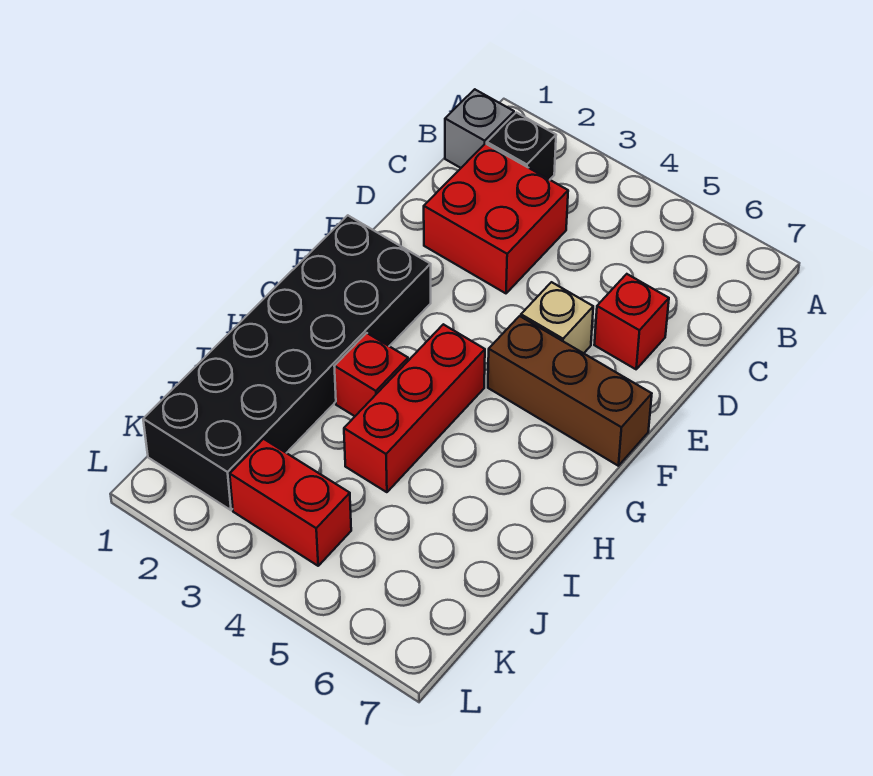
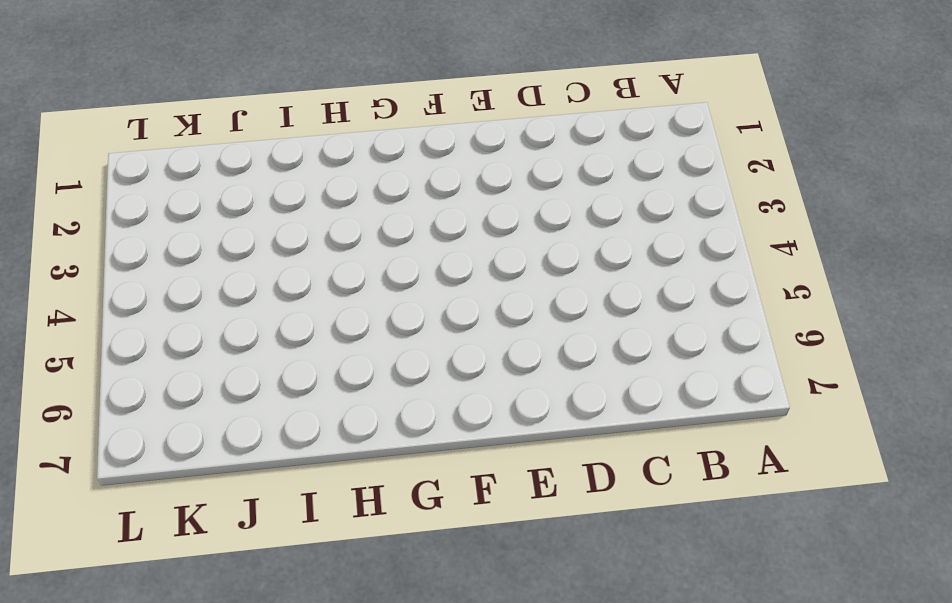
none -> grey brick B1 level 1
none -> black brick B2 level 1

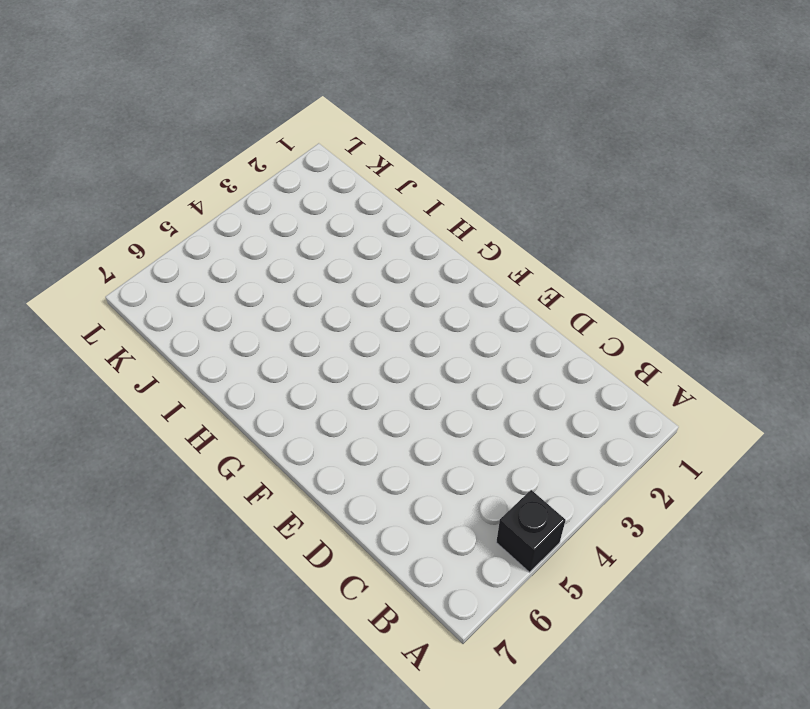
black brick A5 level 1 -> black brick B2 level 1
none -> grey brick B1 level 1
none -> red brick C2:D3 level 1

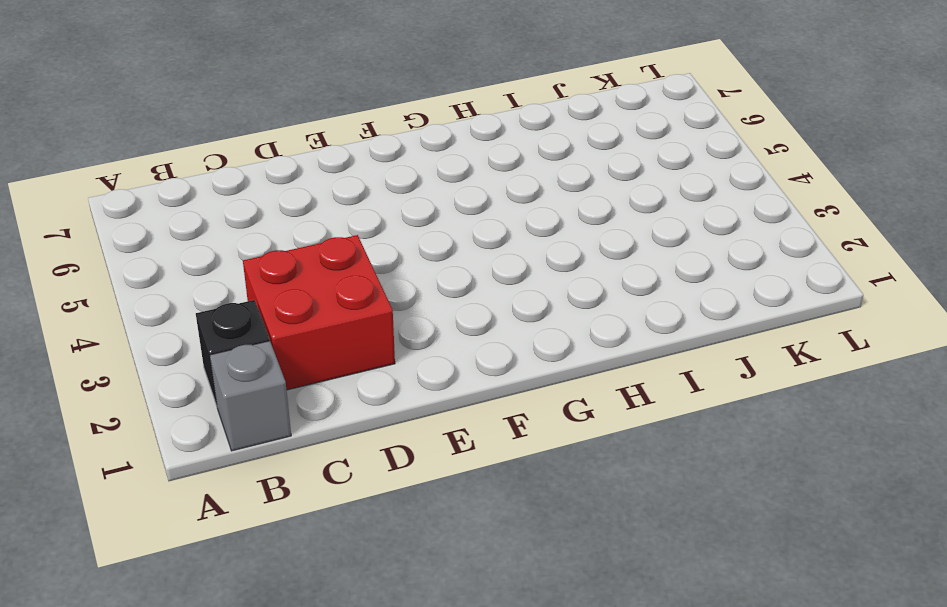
none -> red brick D6 level 1
none -> tan brick E5 level 1

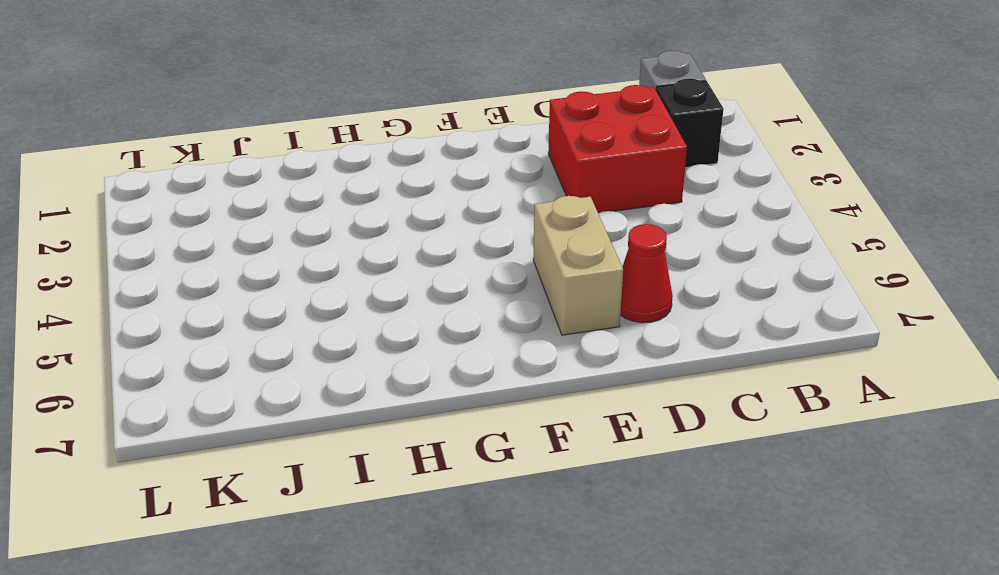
red cone D6 level 1 -> red brick D6 level 1
tan brick E5:E6 level 1 -> tan brick E5 level 1
none -> black brick F1:K2 level 1
none -> brown brick F5:F7 level 1

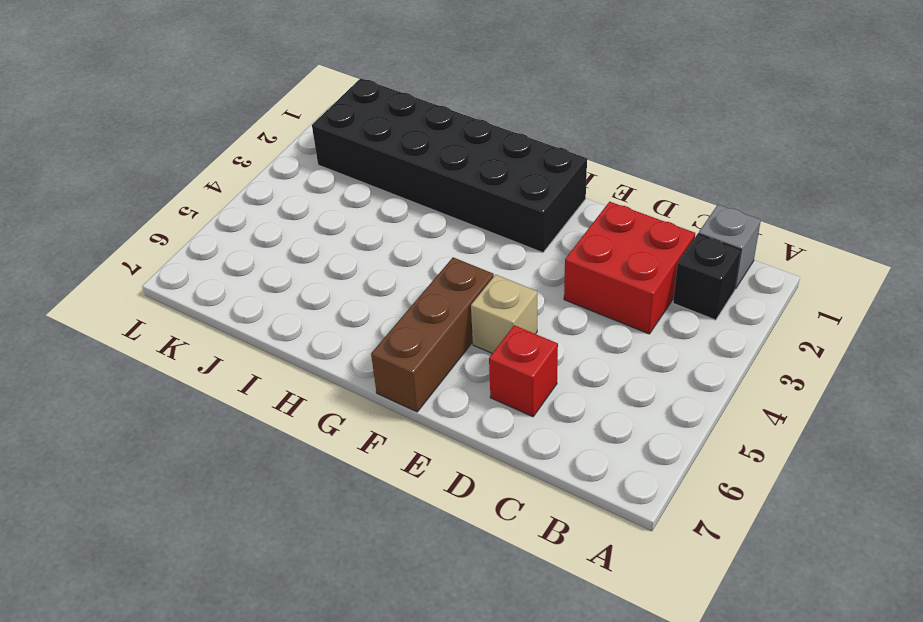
none -> red brick G4:I4 level 1
none -> red brick H3 level 1

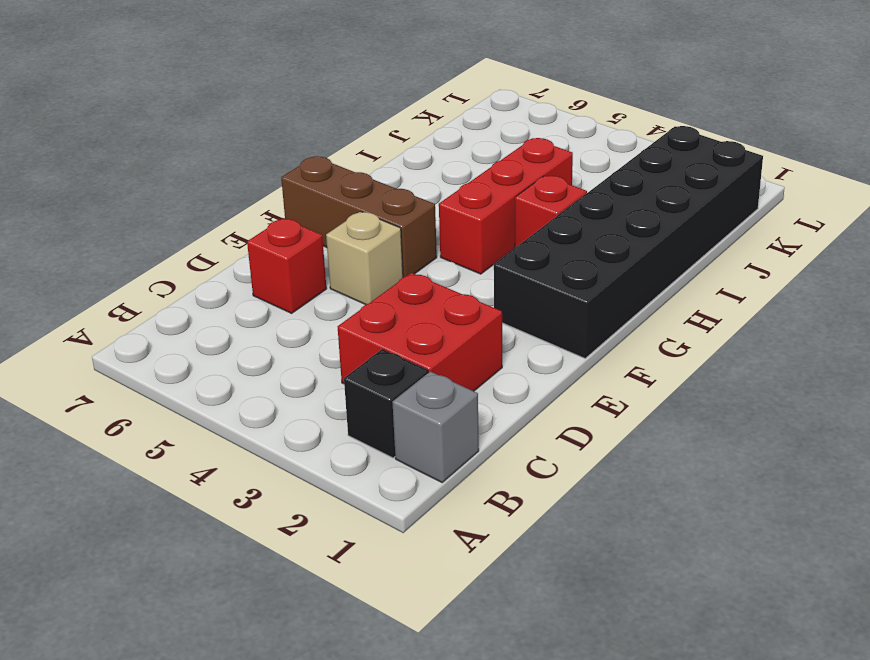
none -> red brick K3:K4 level 1

